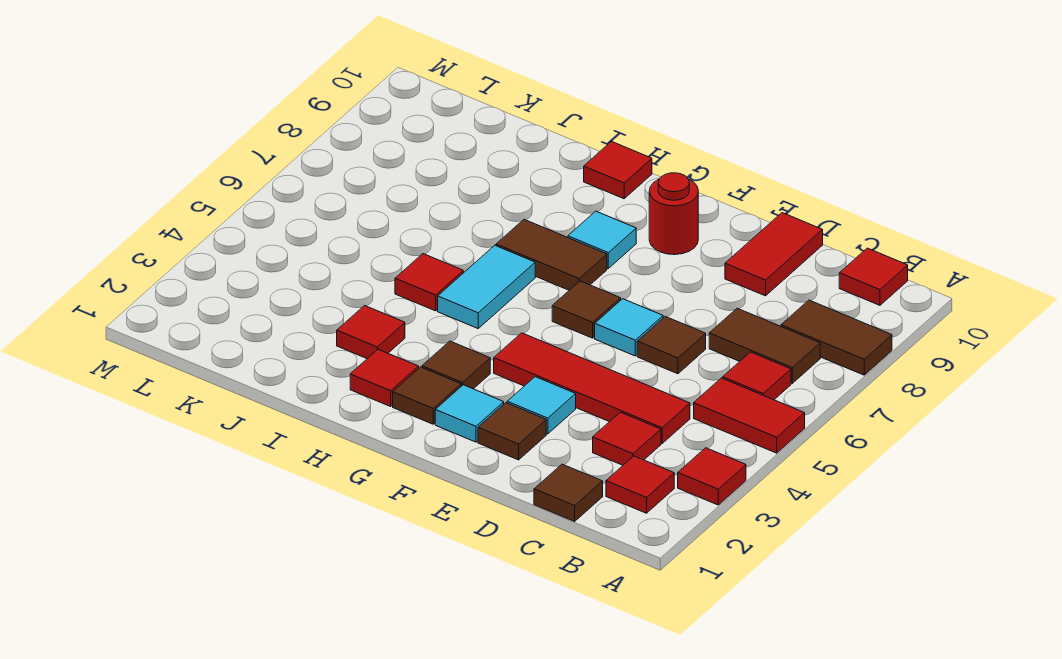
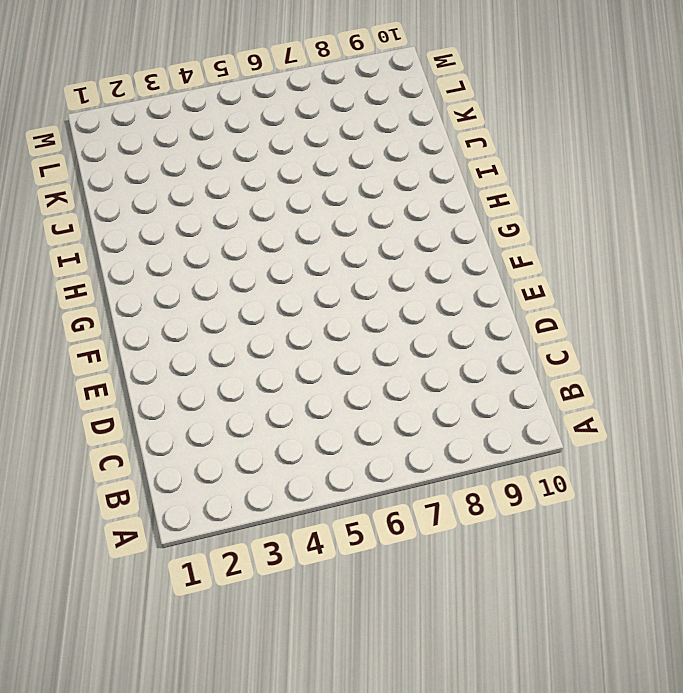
none -> red tile A3 level 1
none -> red tile A5:B5 level 1
none -> brown tile A8:B8 level 1

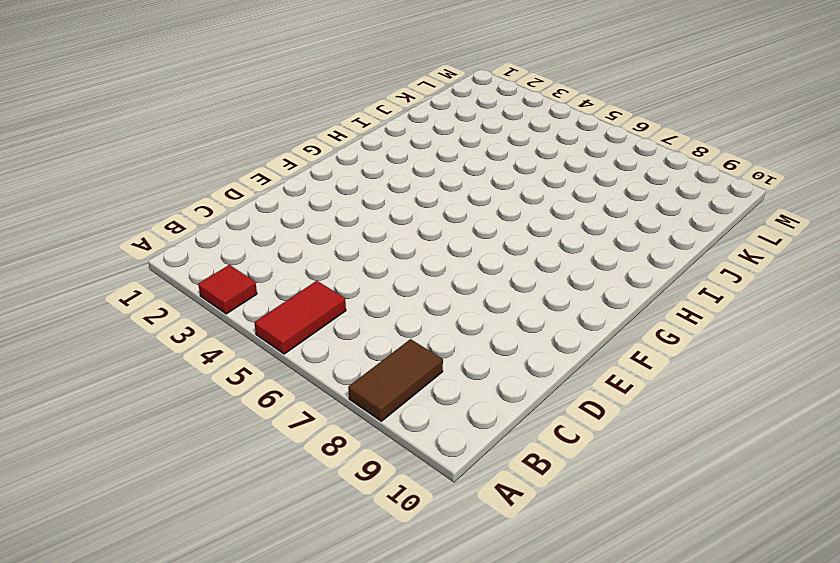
none -> red tile B2 level 1
none -> red tile B6 level 1
none -> brown tile B7:C7 level 1

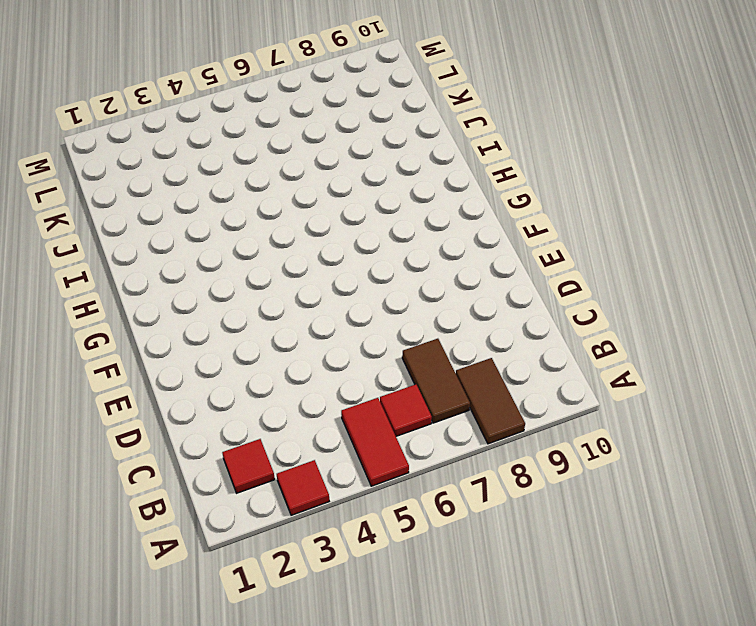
none -> red tile B10 level 1
none -> brown tile C1 level 1
none -> red tile C3 level 1

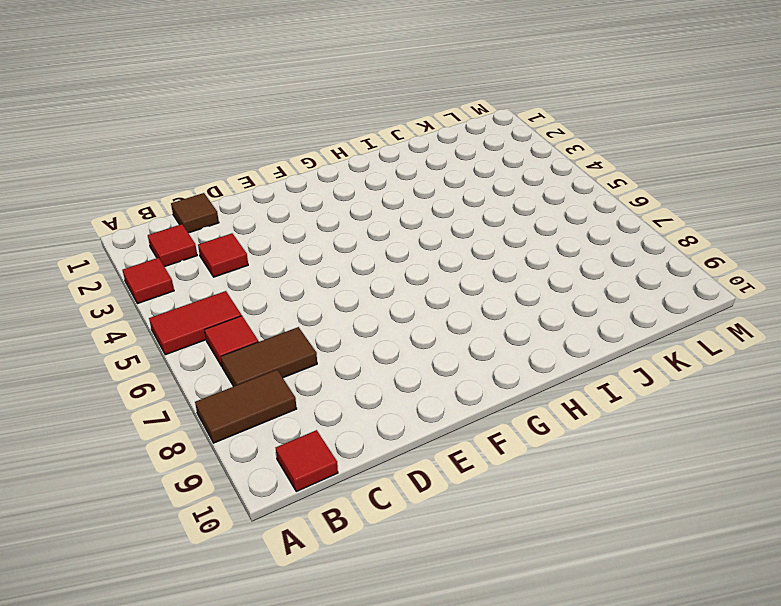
none -> red tile C4:F4 level 1
none -> brown tile D6 level 1
none -> red tile D9:D10 level 1

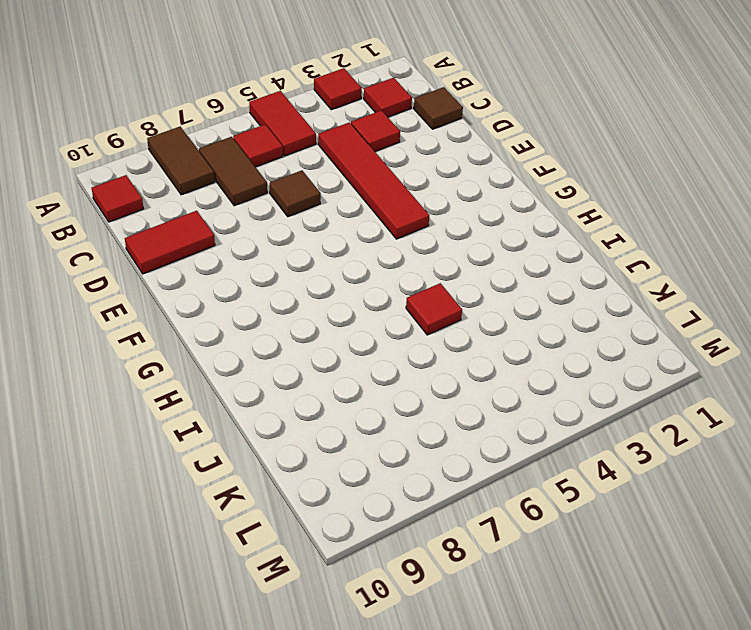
none -> brown tile E2 level 1
none -> cyan tile E3 level 1
none -> cyan tile E6 level 1

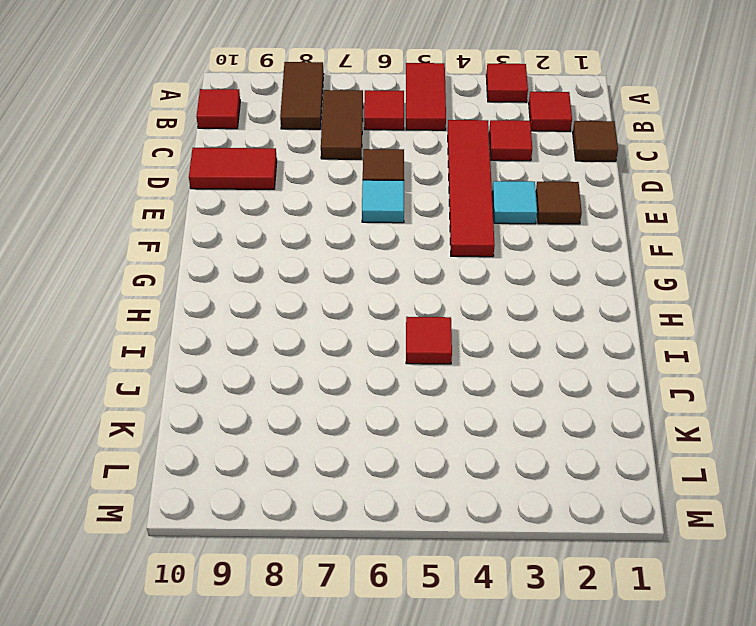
none -> cyan tile F2 level 1
none -> brown tile F6 level 1
none -> red round brick F9 level 1

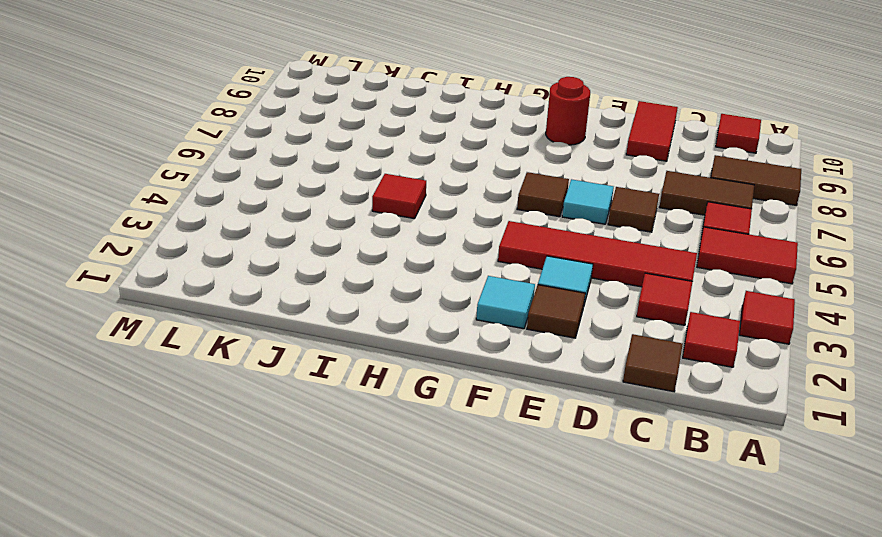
none -> brown tile G2 level 1
none -> brown tile G3 level 1
none -> brown tile G7:H7 level 1

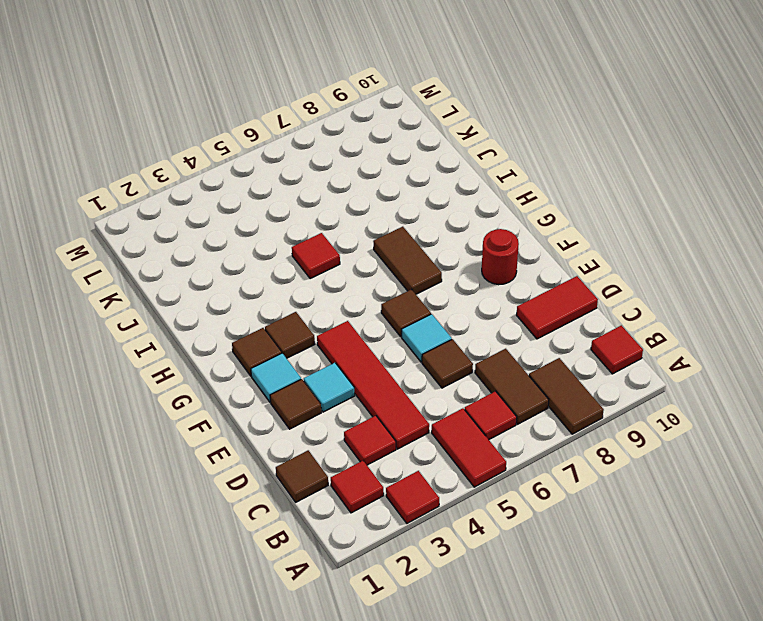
none -> cyan tile G8 level 1
none -> red tile H2 level 1
none -> cyan tile H5:H6 level 1

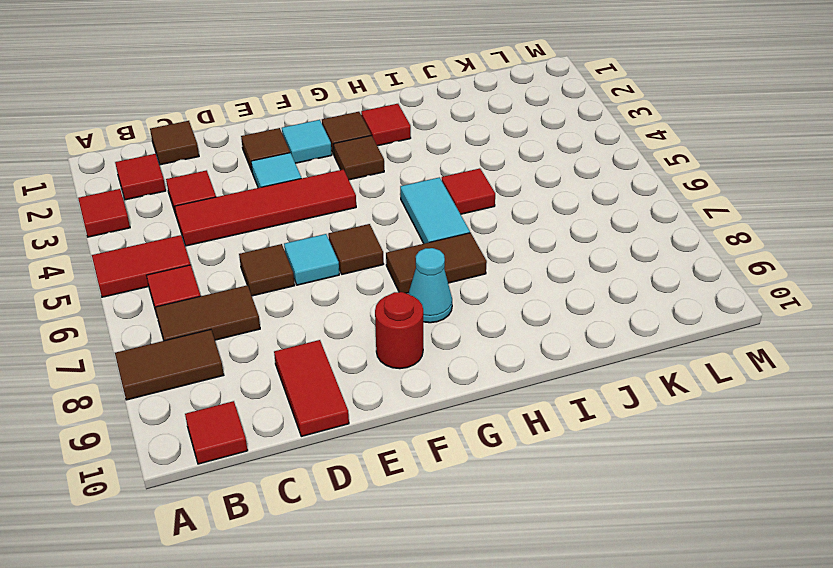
cyan cone G8 level 1 -> cyan tile G8 level 1
none -> red tile H10 level 1
none -> red tile I3 level 1

